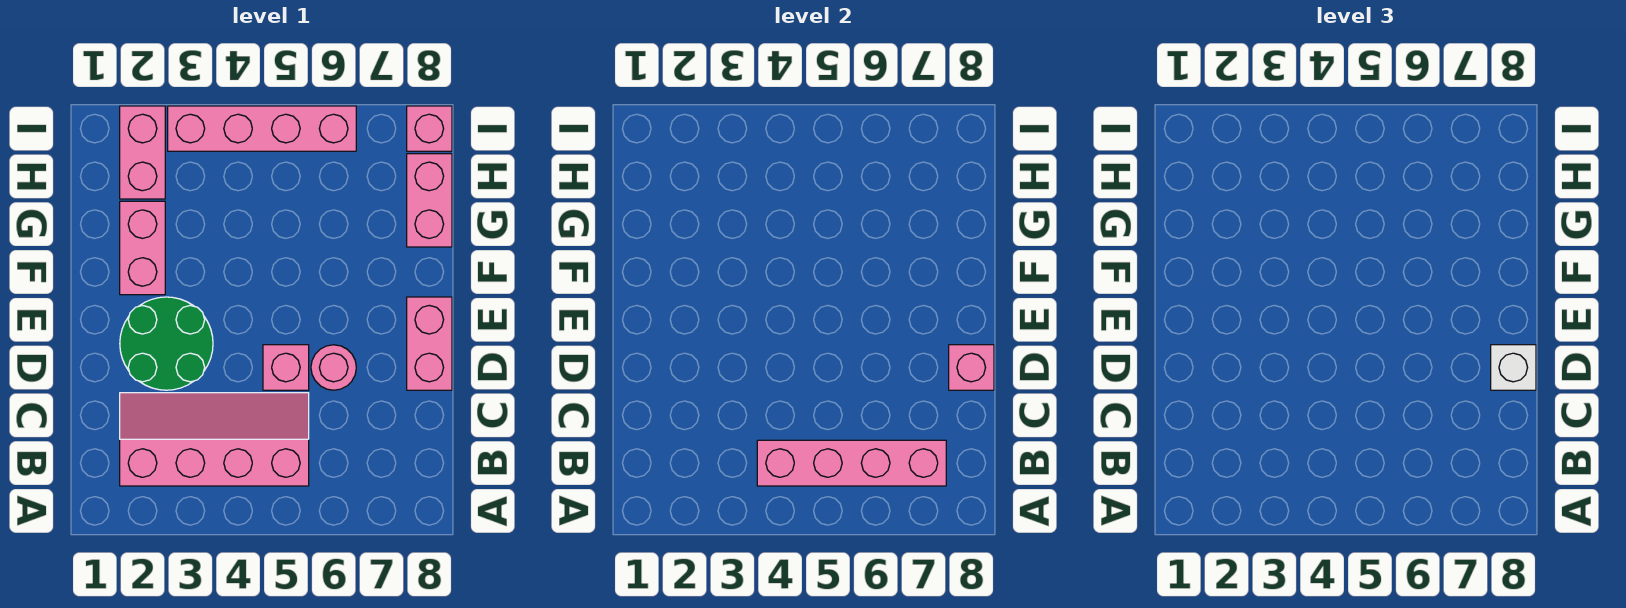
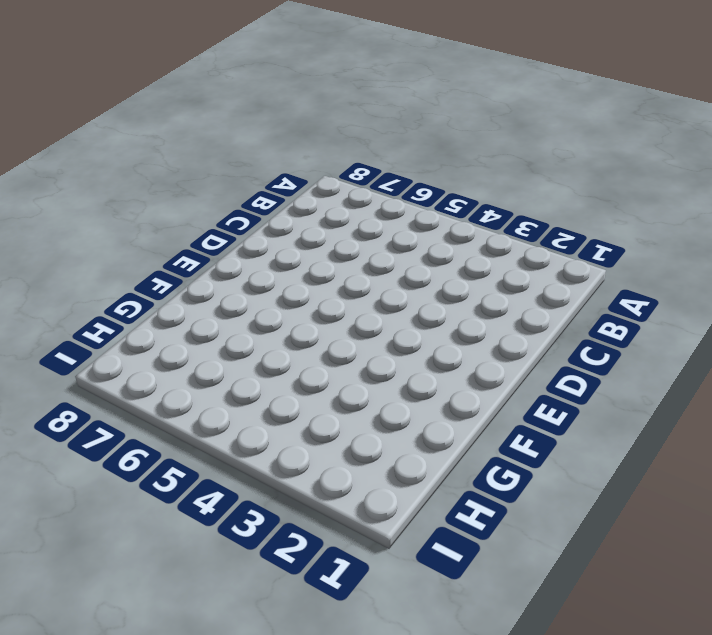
none -> pink slope B2:C5 level 1 top B
none -> green round brick D2:E3 level 1
none -> pink brick D5 level 1

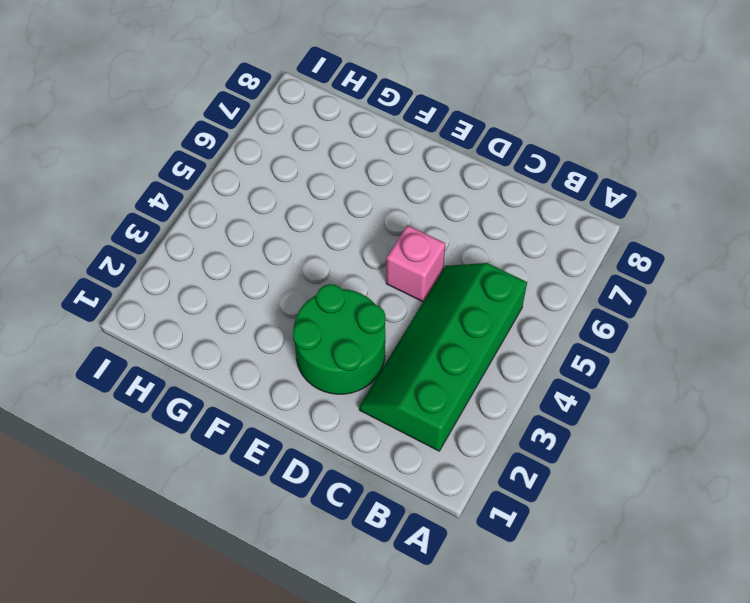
green slope B2:C5 level 1 top B -> pink slope B2:C5 level 1 top B
none -> pink round brick D6 level 1
none -> pink brick D8:E8 level 1
none -> pink brick F2:G2 level 1

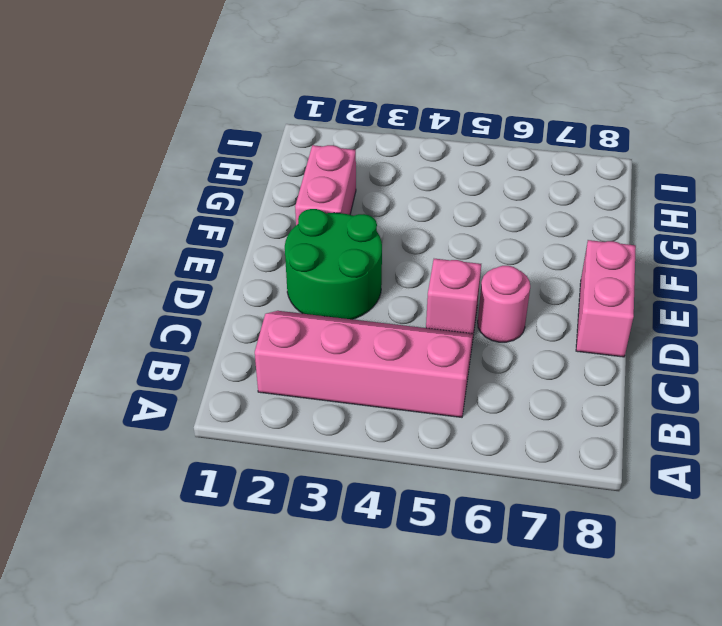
none -> pink brick G8:H8 level 1
none -> pink brick H2:I2 level 1
none -> pink brick I3:I6 level 1

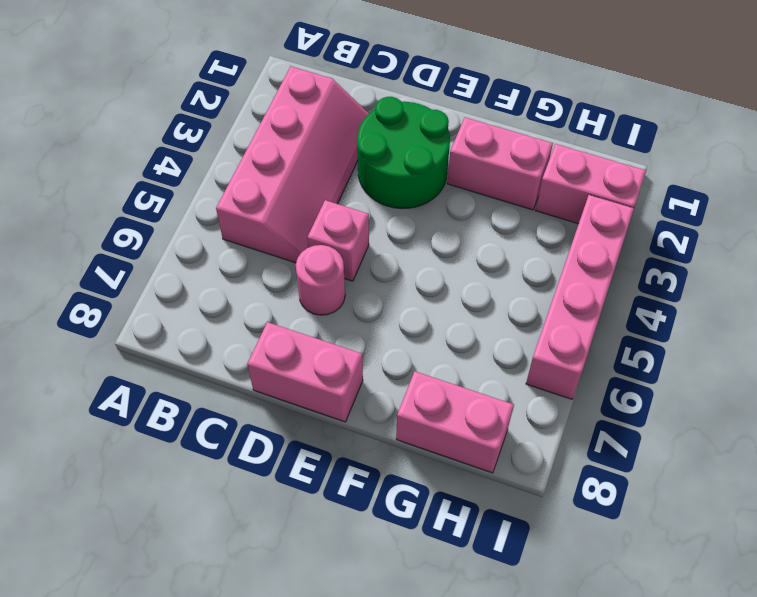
none -> pink brick I8 level 1
none -> pink brick B4:B7 level 2
none -> pink brick D8 level 2

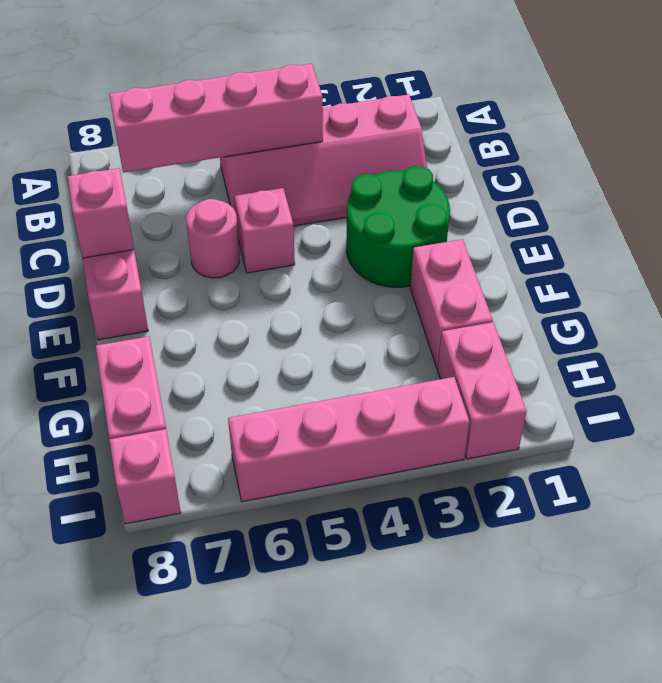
none -> white brick D8 level 3

